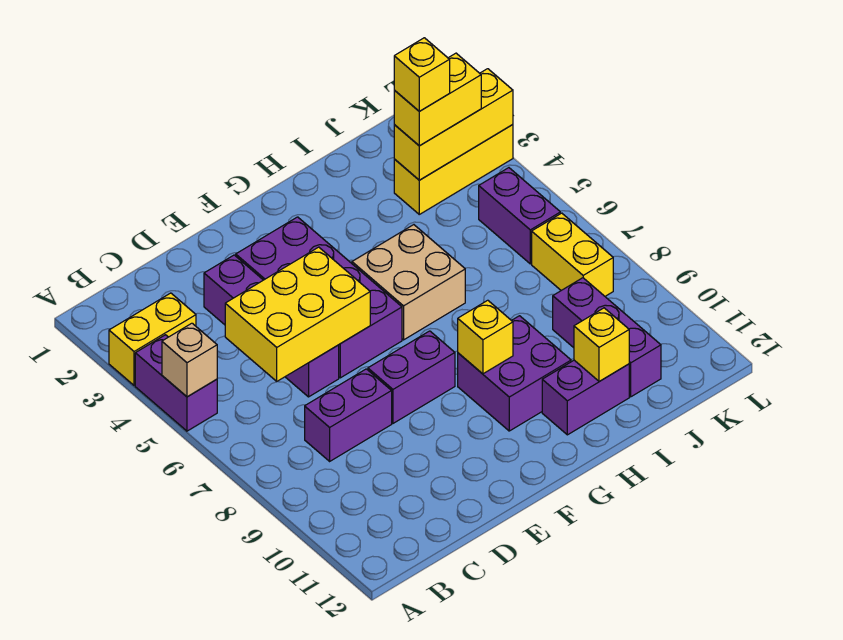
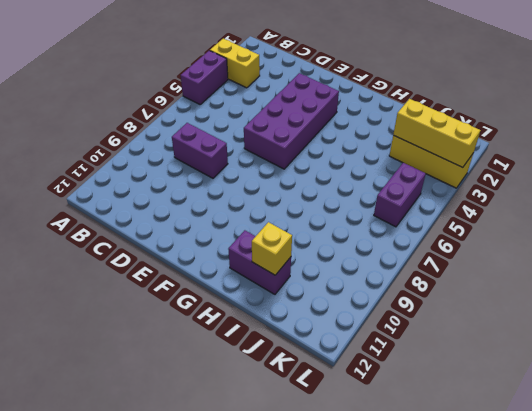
none -> purple brick D3:D6 level 1
none -> purple brick E8:F8 level 1
none -> tan brick G5:H6 level 1

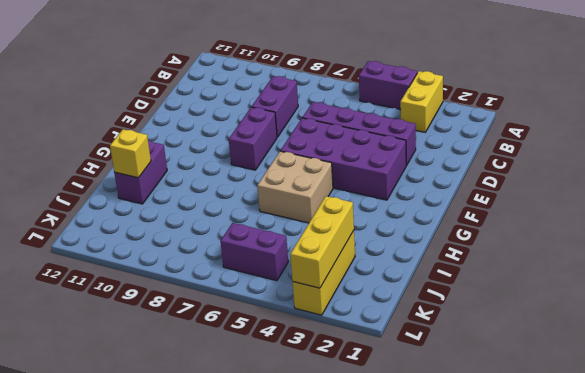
none -> purple brick G9:H10 level 1
none -> purple brick J9:J11 level 1
none -> yellow brick K7:K8 level 1

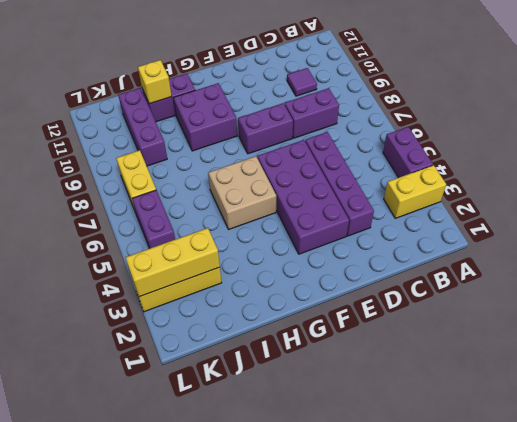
purple tile C10 level 1 -> none
none -> tan brick A5 level 2
none -> yellow brick C5:E6 level 2
none -> yellow brick G9 level 2

